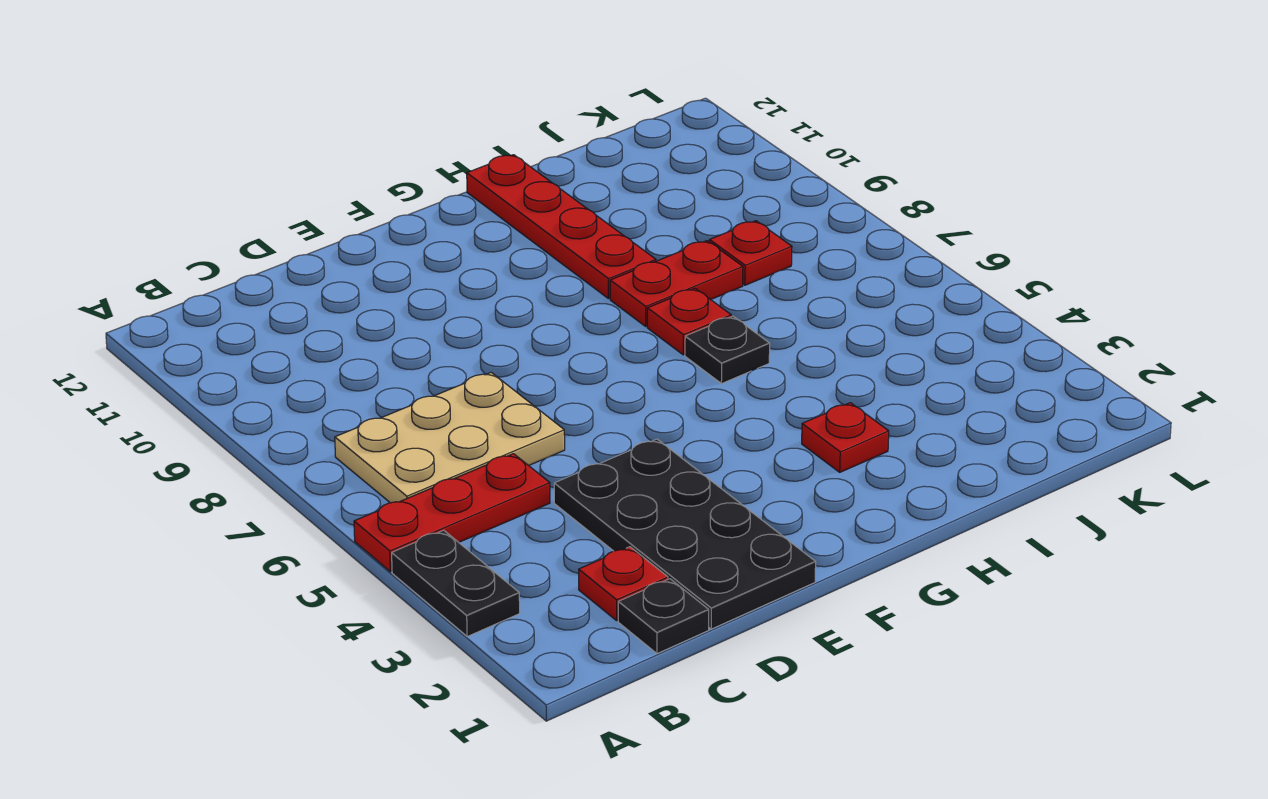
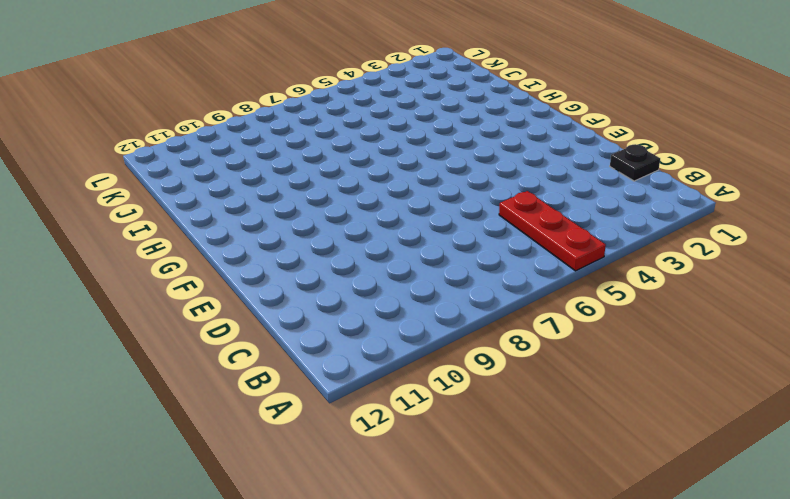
none -> black plate A3:A4 level 1
none -> tan plate B6:D7 level 1
none -> red plate C2 level 1

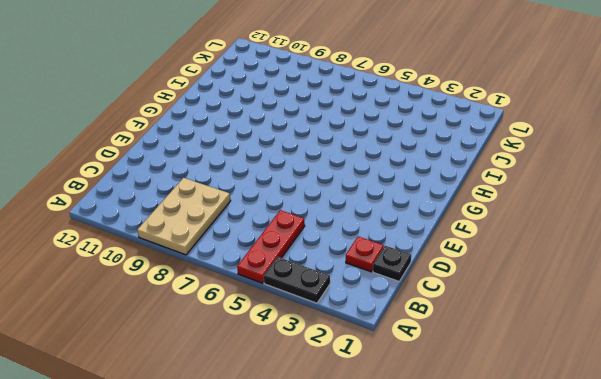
tan plate A8:C9 level 1 -> tan plate B6:D7 level 1
none -> black plate D1:E4 level 1
none -> red plate H3 level 1
none -> black plate H6 level 1

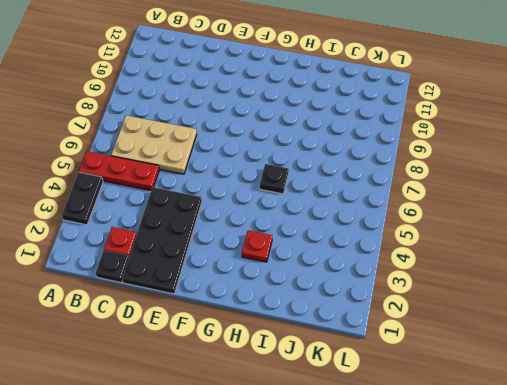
none -> red plate H7 level 1
none -> red plate H8:I8 level 1
none -> red plate H9:H12 level 1

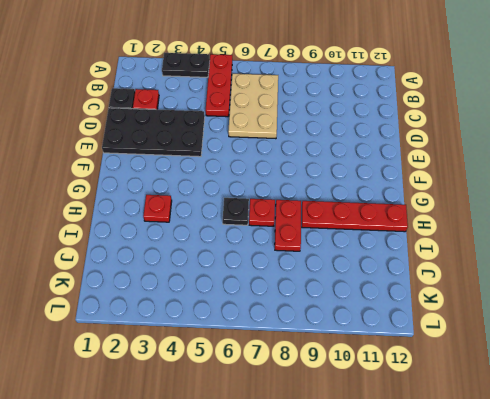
none -> red plate J8 level 1

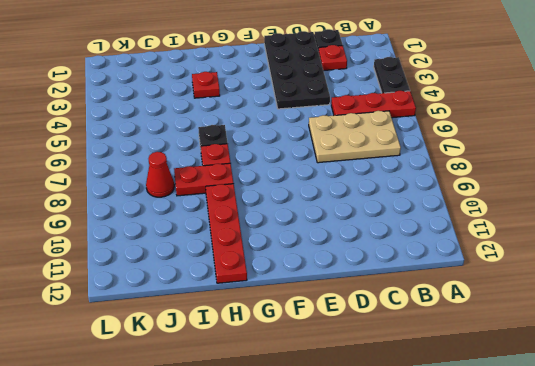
red cone J8 level 1 -> red plate J8 level 1

